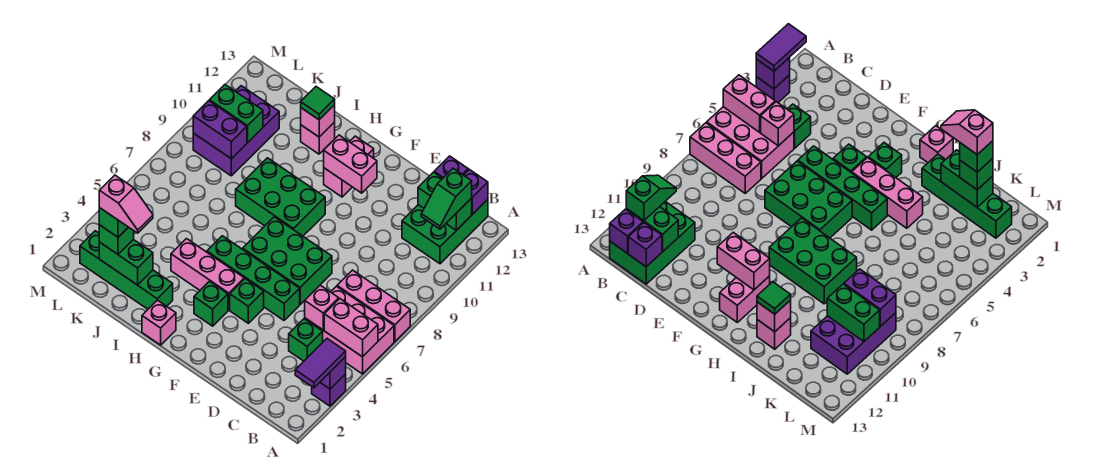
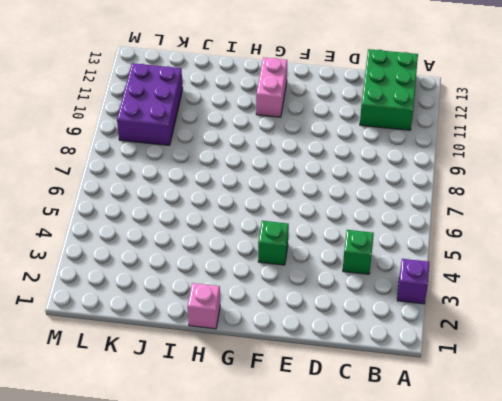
none -> pink brick A5:C6 level 1
none -> pink brick A7:C7 level 1
none -> green brick E5:H5 level 1
none -> green brick E6:G7 level 1

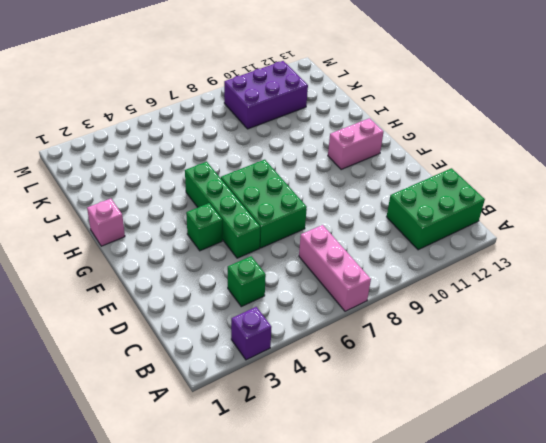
none -> pink brick A5:C6 level 1
none -> green brick G3 level 1
none -> pink brick G4:I4 level 1
none -> green brick G8:I9 level 1

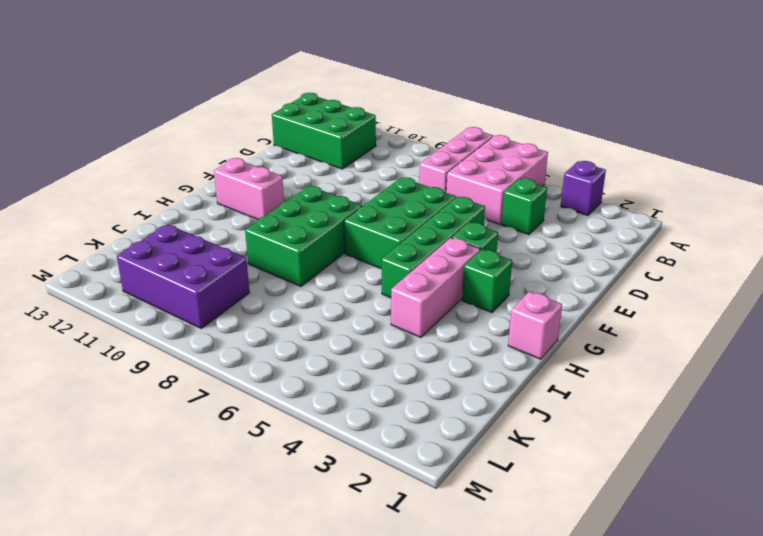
none -> green brick I2:L2 level 1
none -> pink brick I12 level 1
none -> purple brick A3 level 2
none -> pink brick A5:B5 level 2

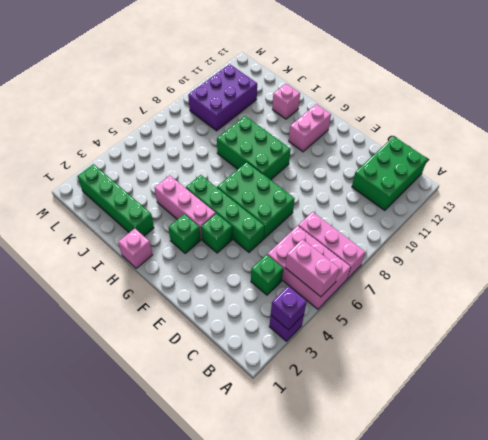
none -> green brick B12:C12 level 2
none -> purple brick B13 level 2
none -> pink brick C5 level 2
none -> purple brick C13 level 2

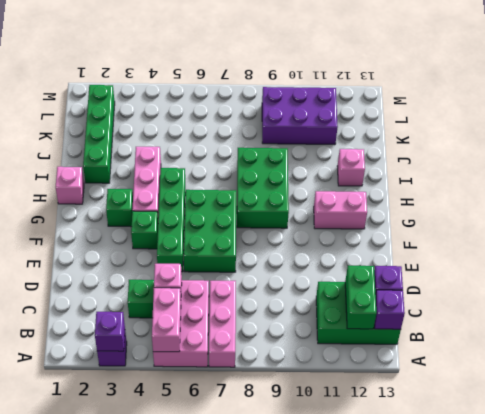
none -> pink brick F11:G11 level 2
none -> pink brick I12 level 2
none -> green brick J2:K2 level 2
none -> purple brick K9:L9 level 2

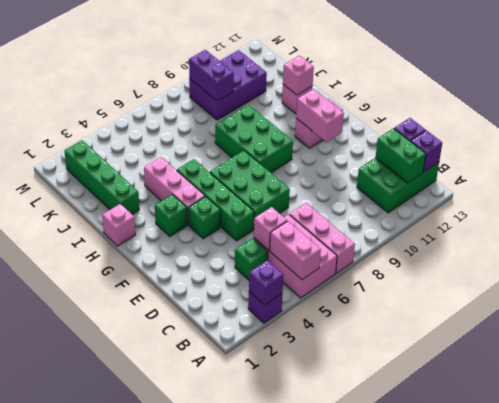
none -> green brick J2:K2 level 2
none -> green brick K10:L10 level 2
none -> purple tile A2:A3 level 3
none -> green slope B11:B12 level 3 top 12

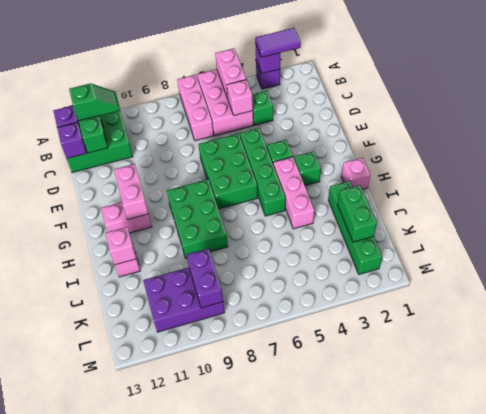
none -> green brick K10:L10 level 2
none -> green tile I12 level 3
none -> green brick K2 level 3
none -> green brick K2 level 4

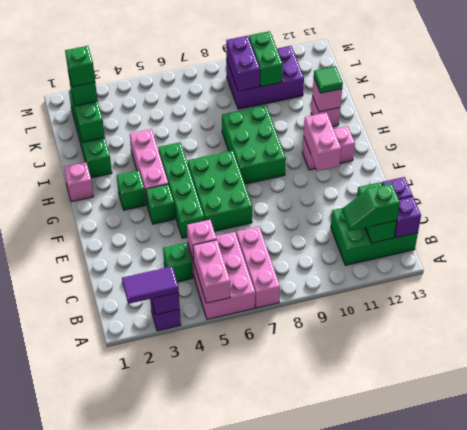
none -> pink slope J2:K2 level 5 top K

